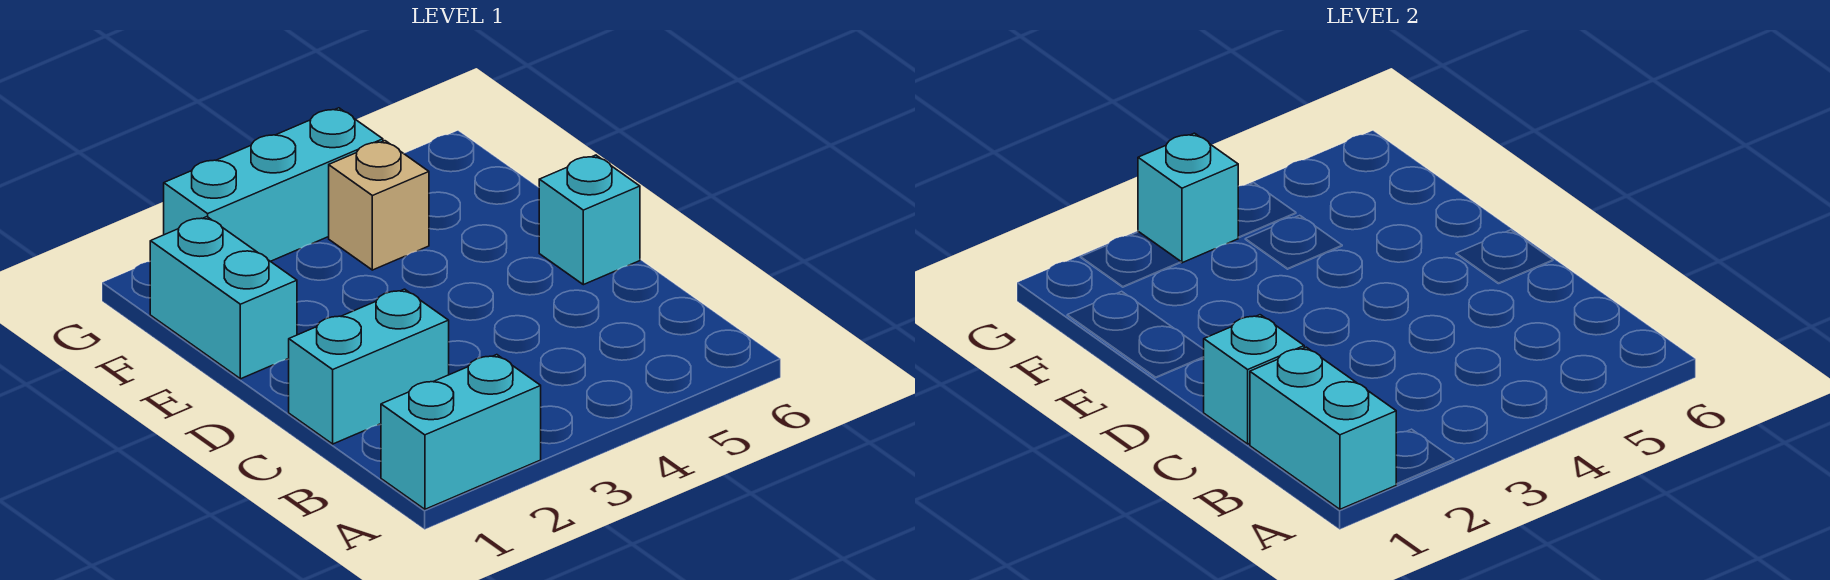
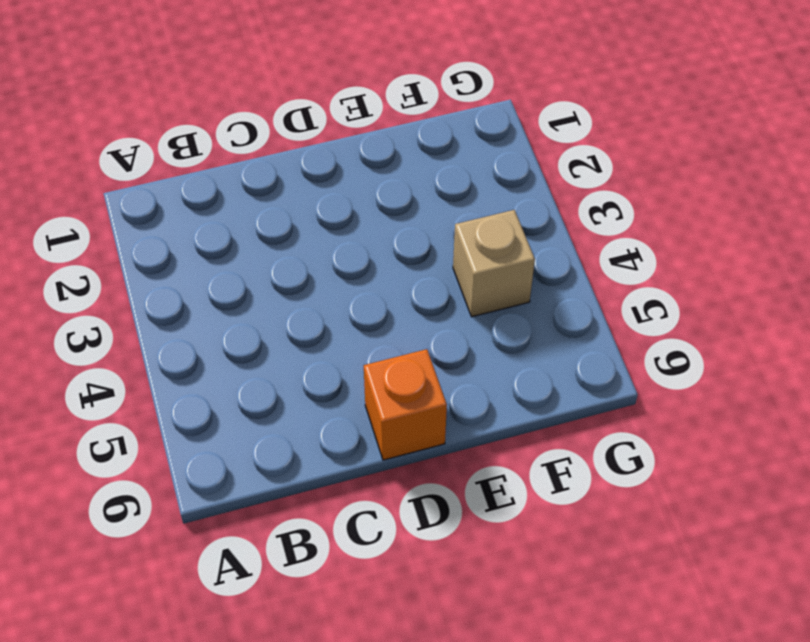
orange brick D6 level 1 -> cyan brick D6 level 1
none -> cyan brick A1:A2 level 1
none -> cyan brick C1:C2 level 1

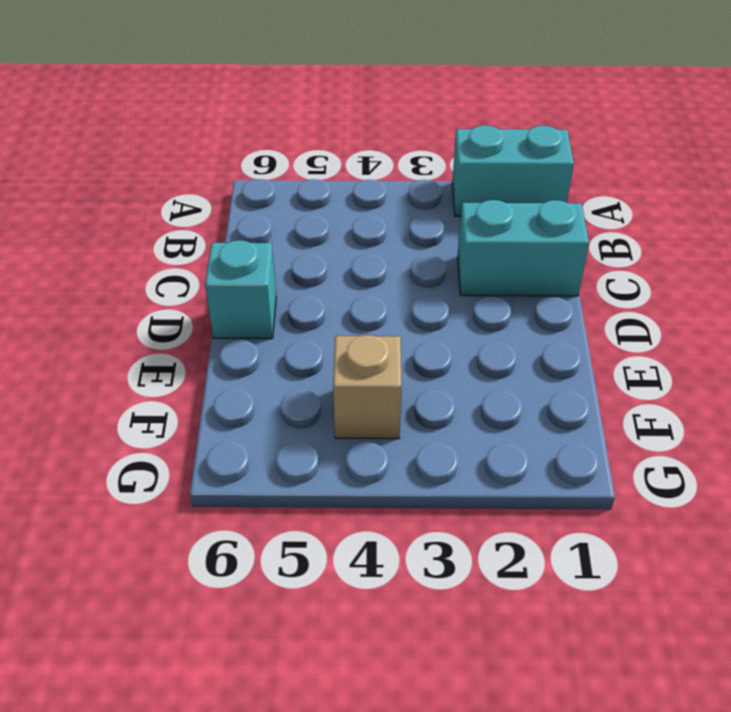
none -> cyan brick E1:F1 level 1
none -> cyan brick G2:G4 level 1

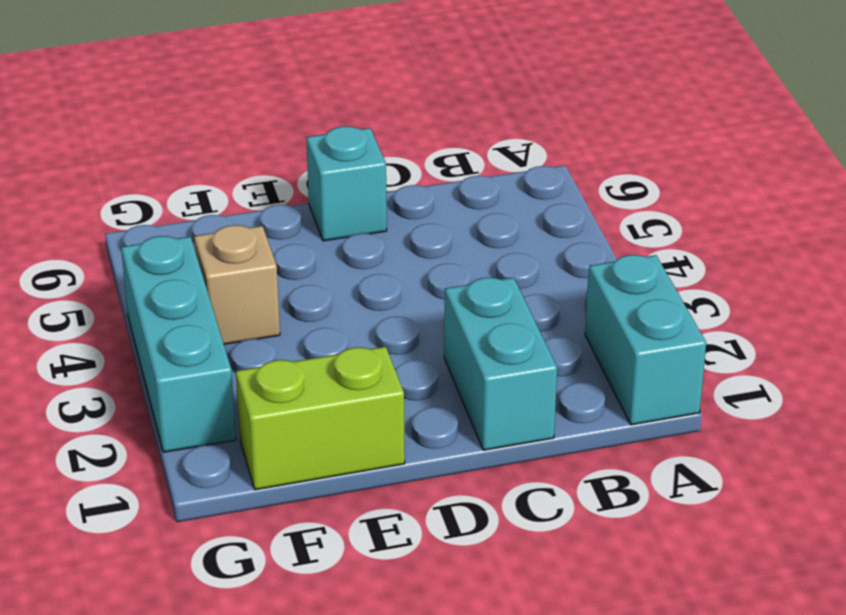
lime brick E1:F1 level 1 -> cyan brick E1:F1 level 1
none -> cyan brick A1:B1 level 2
none -> cyan brick C1 level 2

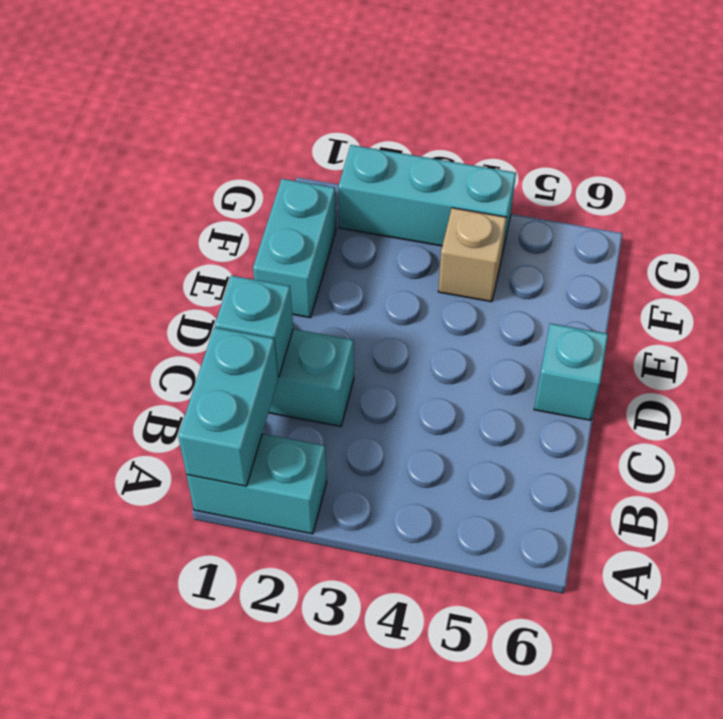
none -> cyan brick G3 level 2

